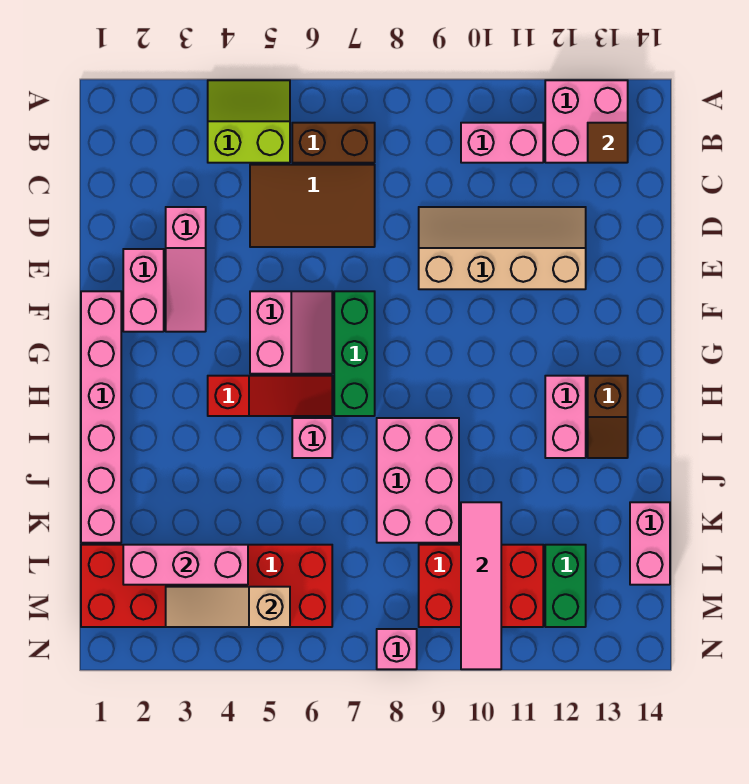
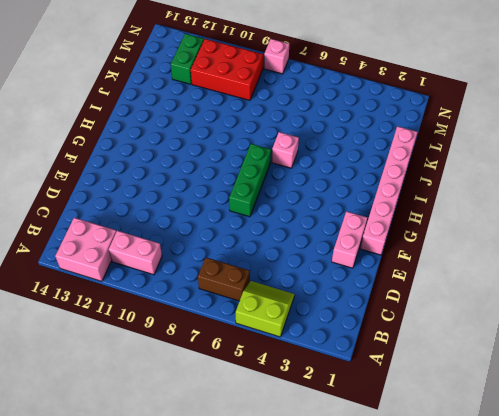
lime slope A4:B5 level 1 top A -> lime slope A4:B5 level 1 top B
none -> brown tile C5:D7 level 1
none -> pink slope D3:F3 level 1 top D
none -> tan slope D9:E12 level 1 top E

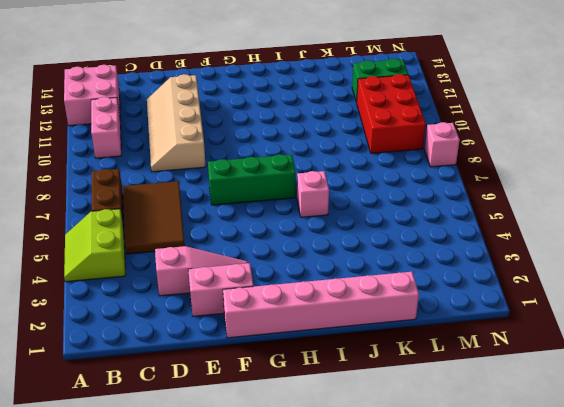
none -> pink slope F5:G6 level 1 top 5
none -> red slope H4:H6 level 1 top 4
none -> pink brick H12:I12 level 1

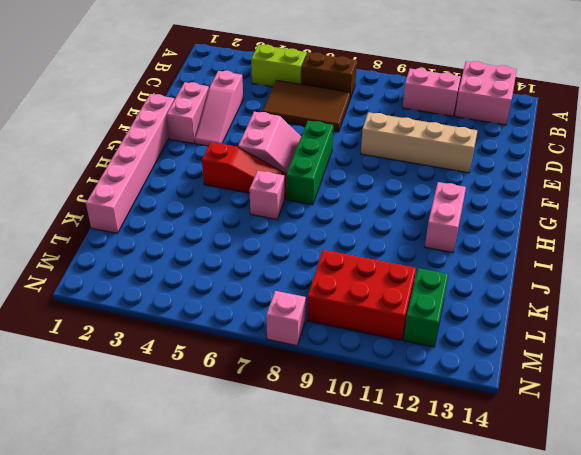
none -> brown slope H13:I13 level 1 top H
none -> pink brick I8:K9 level 1
none -> pink brick K14:L14 level 1

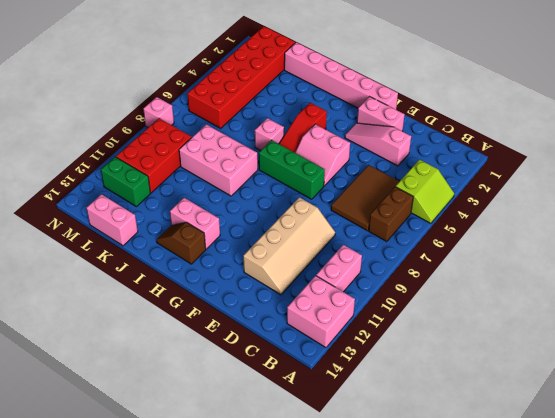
none -> brown tile B13 level 2
none -> pink tile K10:N10 level 2
none -> pink brick L2:L4 level 2

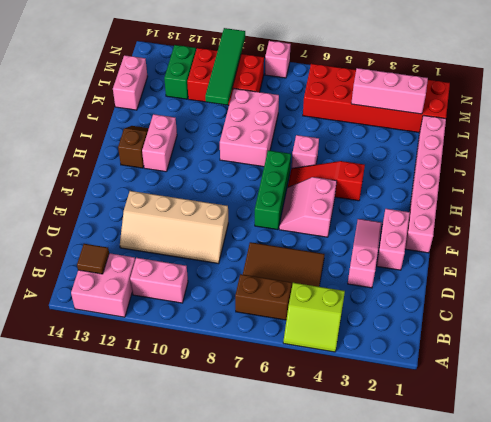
green tile K10:N10 level 2 -> pink tile K10:N10 level 2
none -> tan slope M3:M5 level 2 top 5

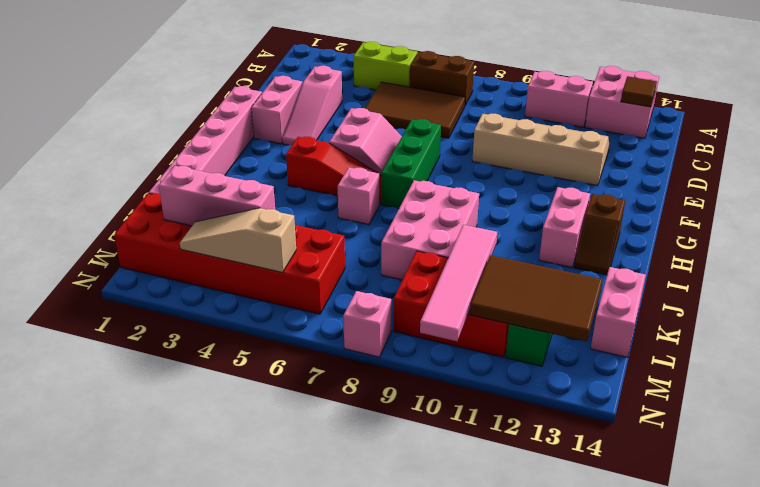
brown tile L11:M13 level 2 -> none

